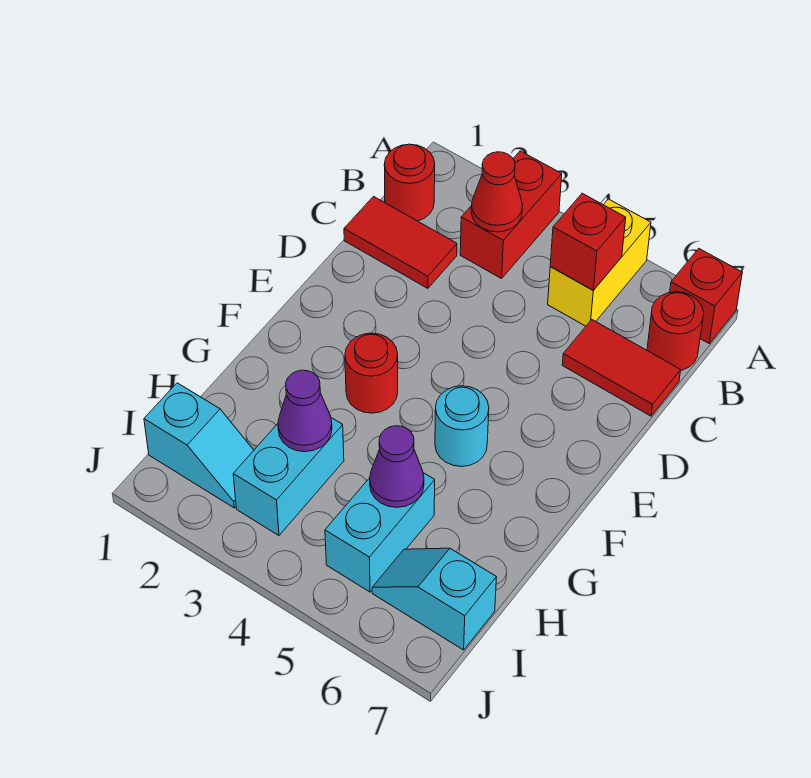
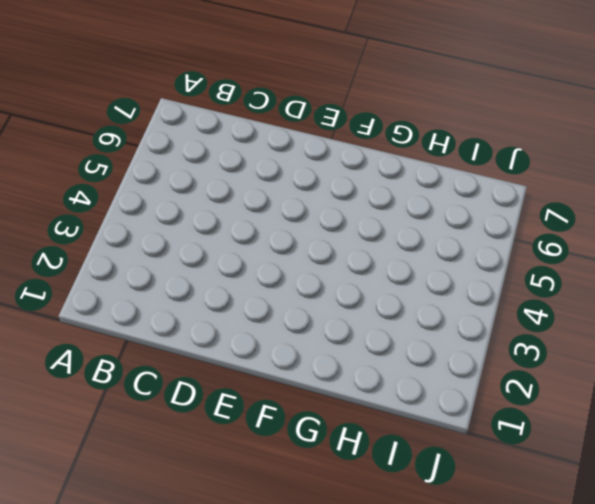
none -> red brick A3:B3 level 1
none -> yellow brick A5:B5 level 1
none -> red brick A7 level 1

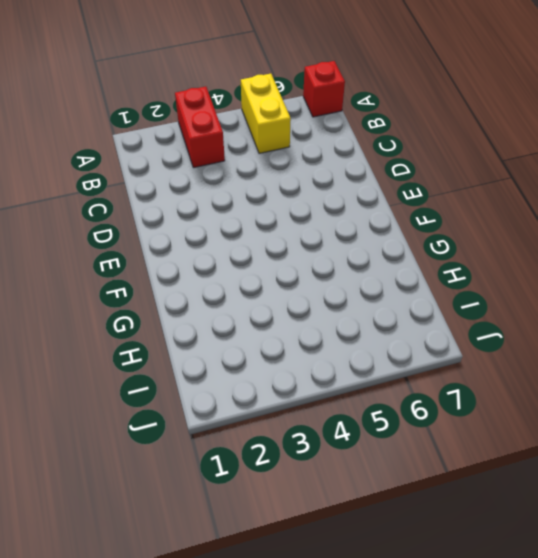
none -> red round brick B1 level 1
none -> red round brick B7 level 1
none -> red tile C1:C2 level 1

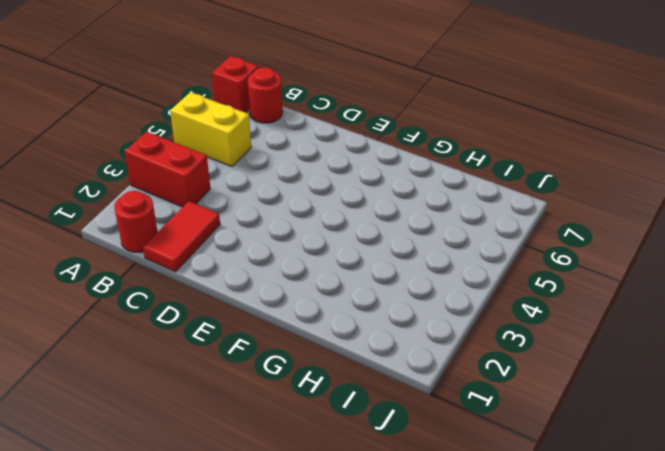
none -> red tile C6:C7 level 1
none -> red round brick F3 level 1
none -> cyan round brick F5 level 1

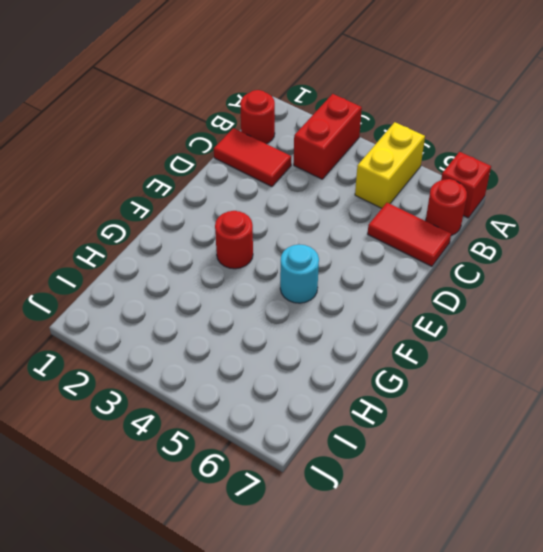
none -> cyan brick H3:I3 level 1
none -> cyan brick H5:I5 level 1
none -> cyan slope I1:I2 level 1 top 1

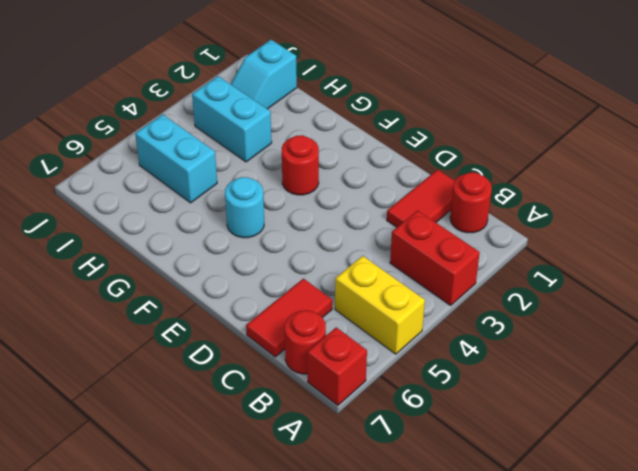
none -> cyan slope I6:I7 level 1 top 7
none -> red cone B3 level 2
none -> red brick B5 level 2

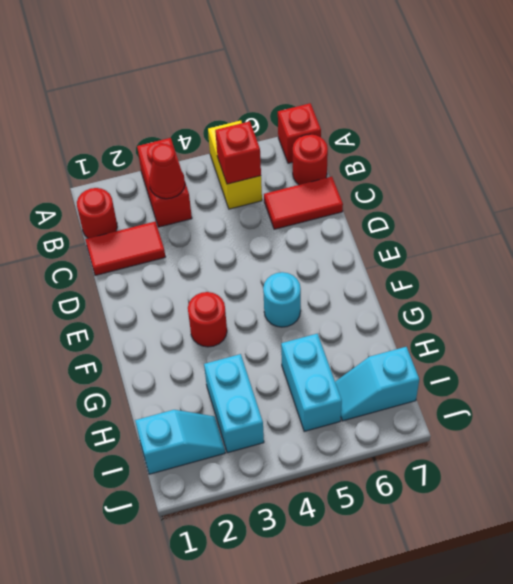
none -> purple cone H3 level 2
none -> purple cone H5 level 2

